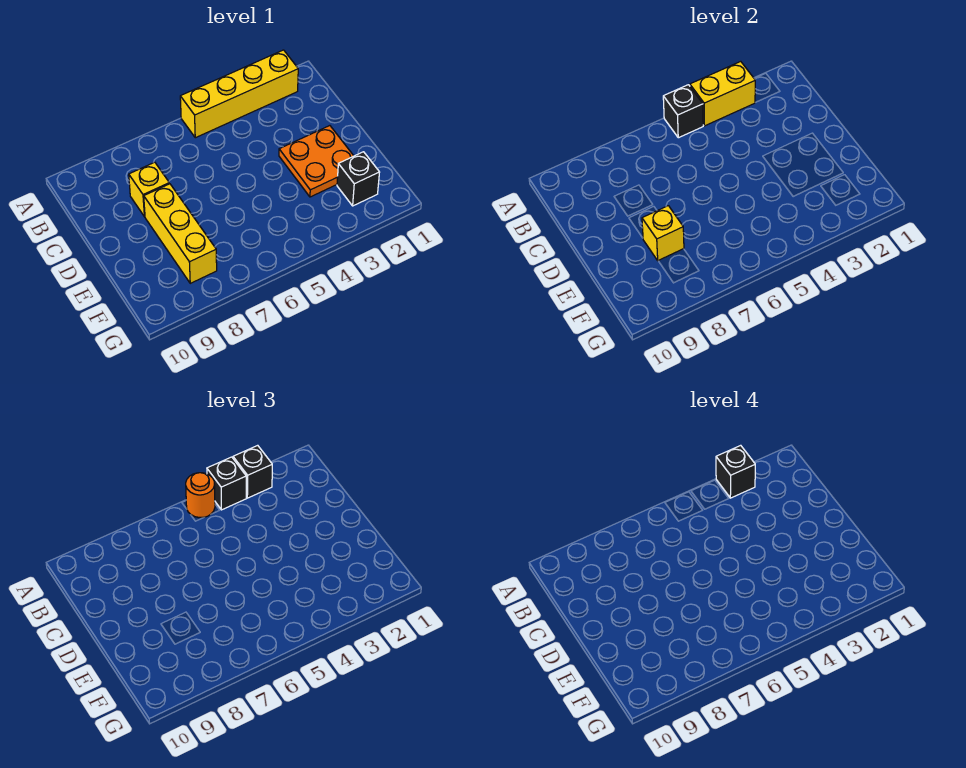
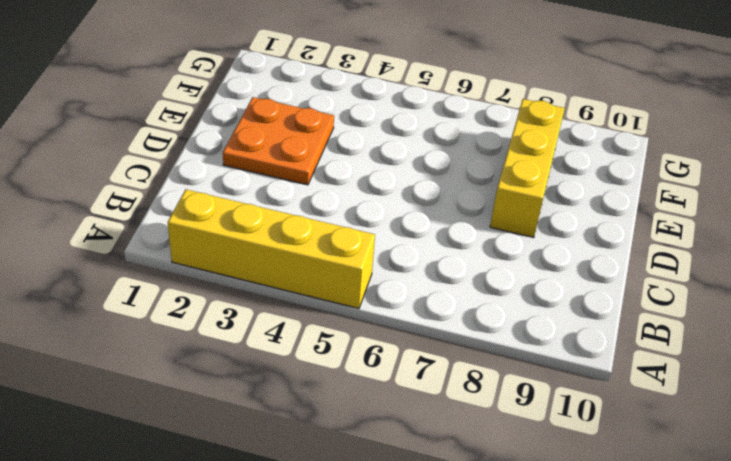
none -> yellow brick C8 level 1
none -> black brick F2 level 1
none -> yellow brick A3:A4 level 2

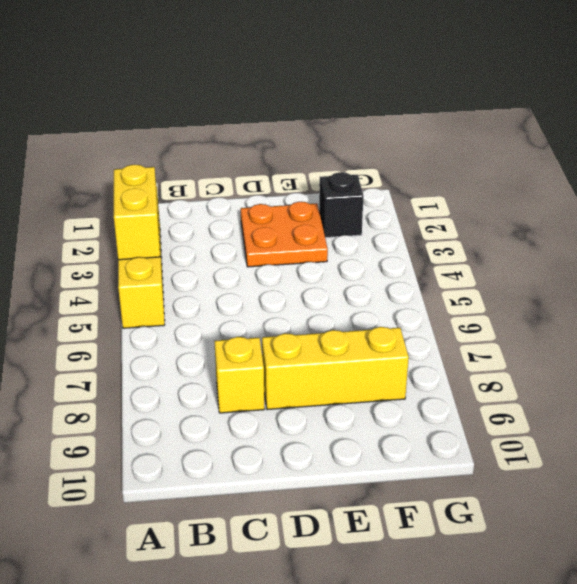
none -> black brick A5 level 2
none -> yellow brick E8 level 2
none -> black brick A3 level 3

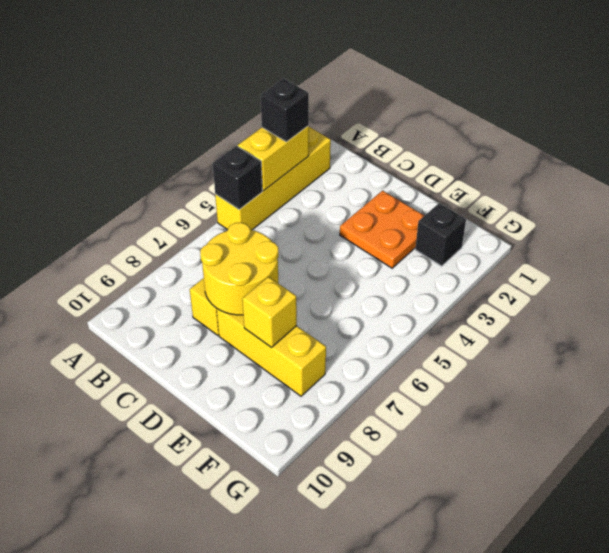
yellow round brick C7:D8 level 2 -> none
none -> black brick A4 level 3
none -> orange round brick A5 level 3
none -> black brick A3 level 4

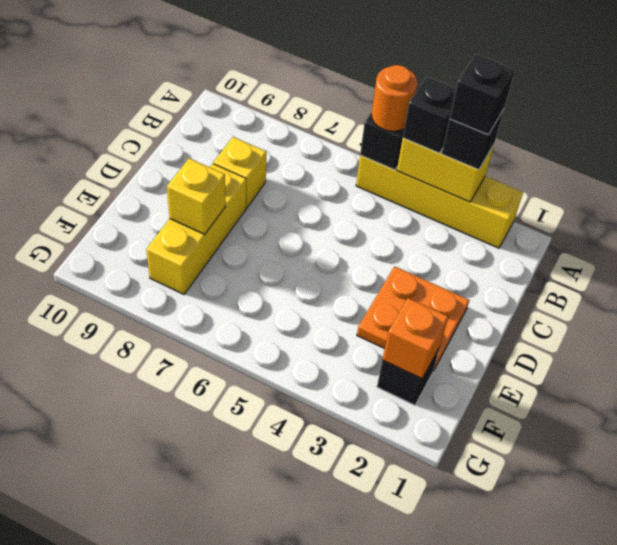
orange brick F2 level 2 -> none

